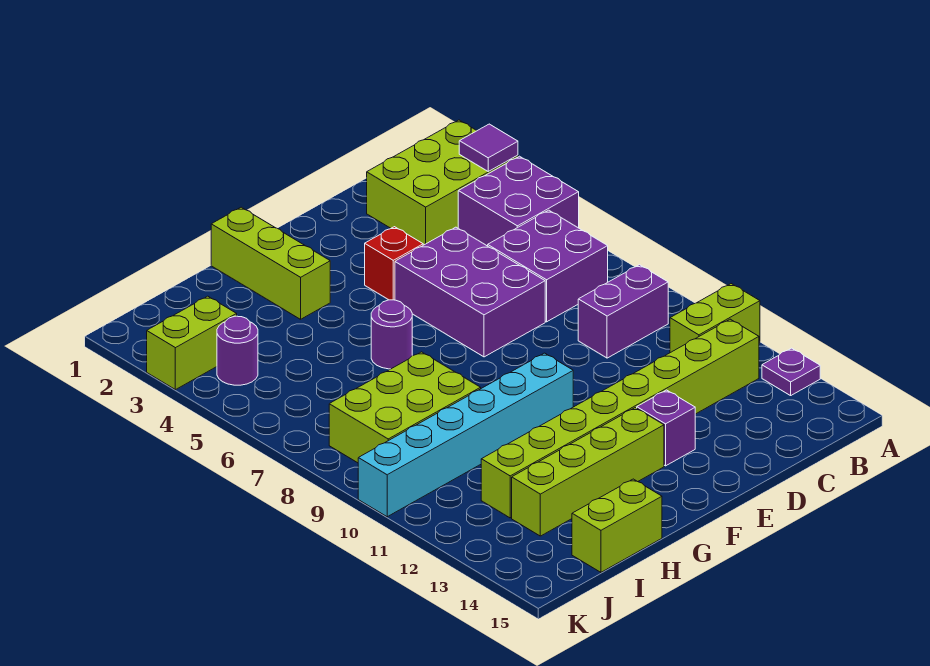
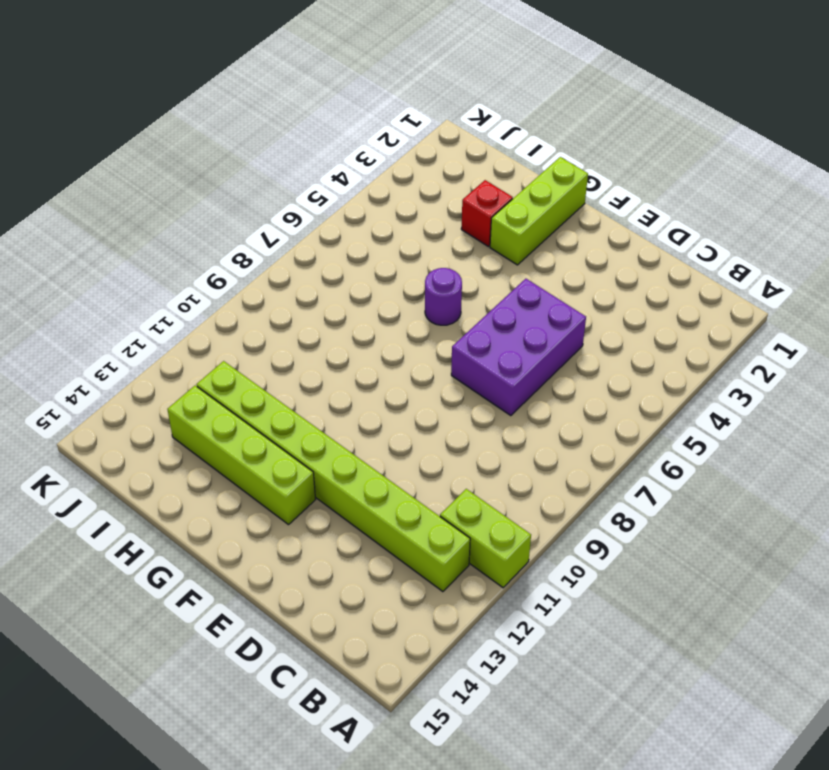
red brick H3 level 1 -> red brick E4 level 1
none -> lime brick A2:C3 level 1
none -> purple brick A4:B5 level 1
none -> purple plate A13 level 1

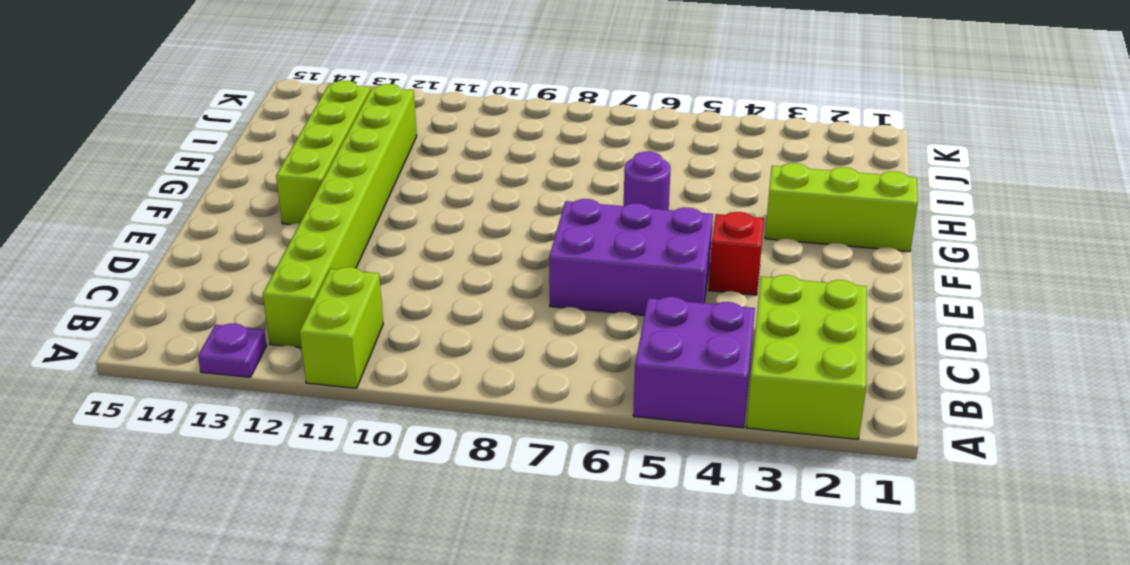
none -> purple brick B6:C7 level 1
none -> purple brick B9:C9 level 1
none -> purple brick E13 level 1

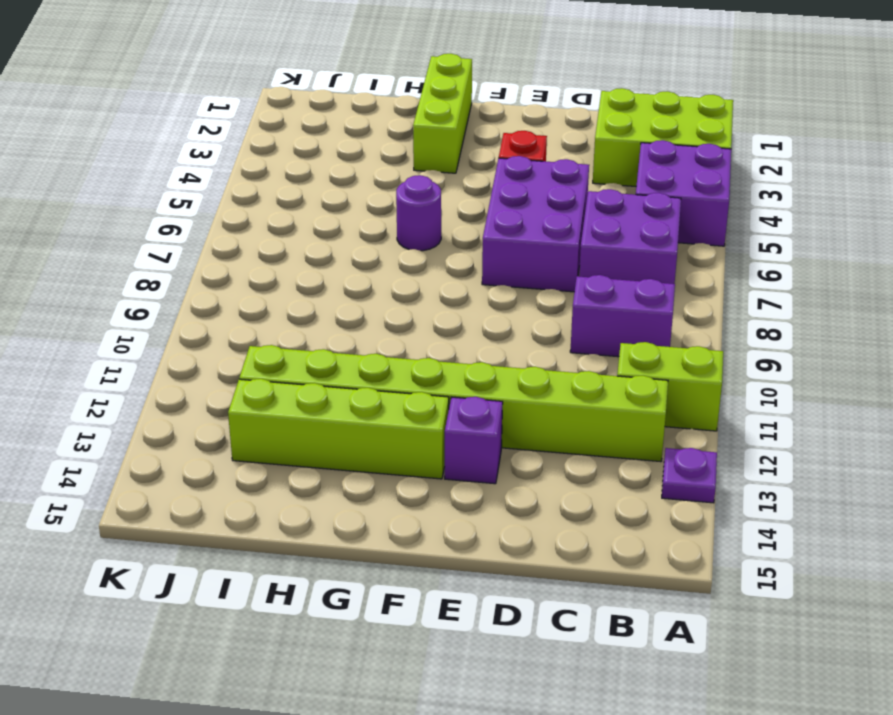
none -> cyan brick F10:K10 level 1
none -> lime brick H8:J9 level 1
none -> lime brick H15:I15 level 1

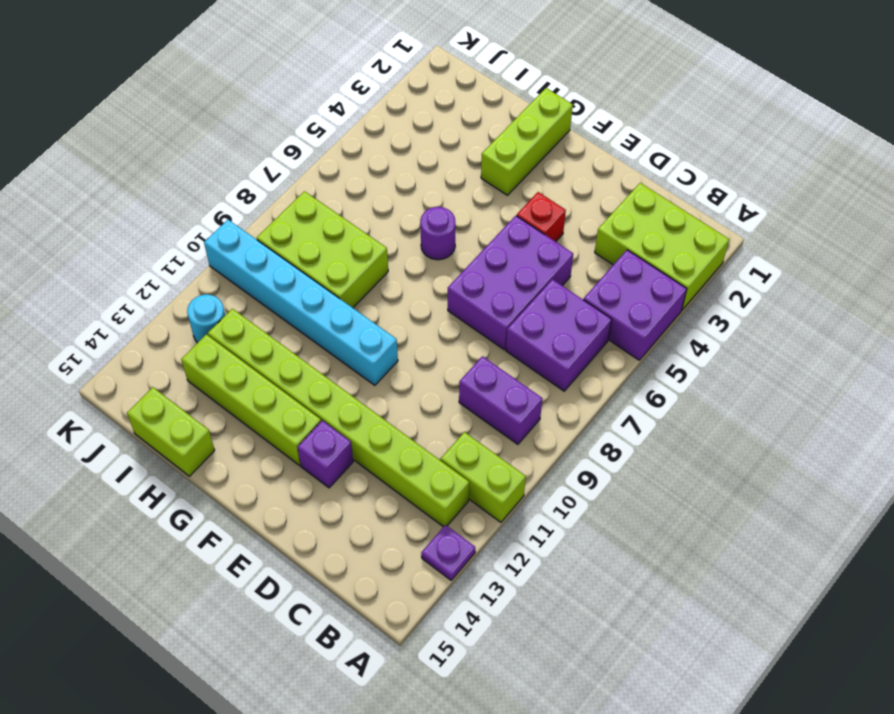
cyan round brick J12 level 1 -> none
none -> lime brick J3:K3 level 1
none -> purple round brick J4 level 1
none -> purple tile A3 level 2

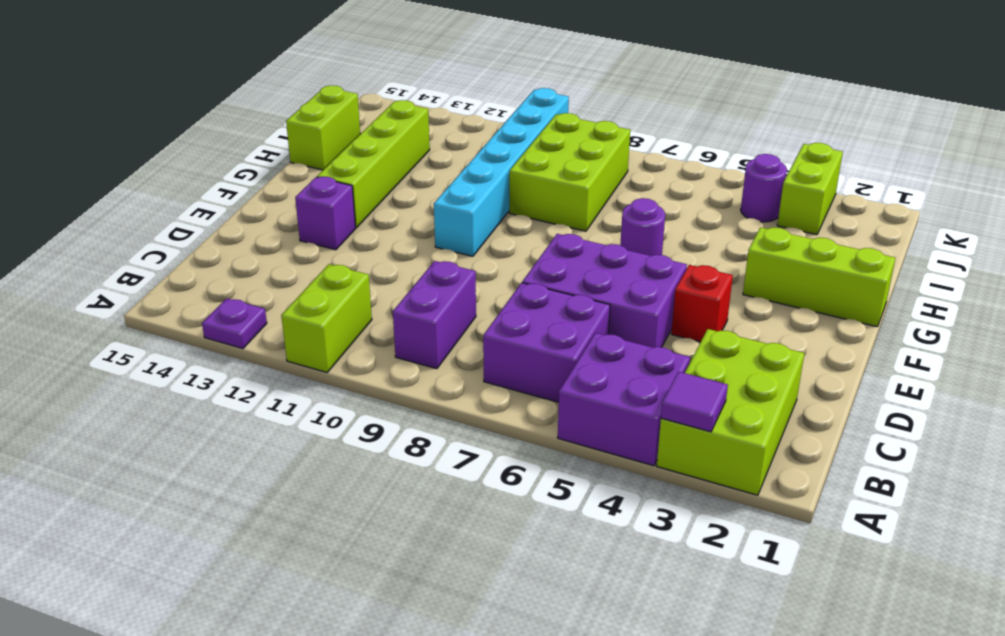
none -> lime brick B12:I12 level 1

